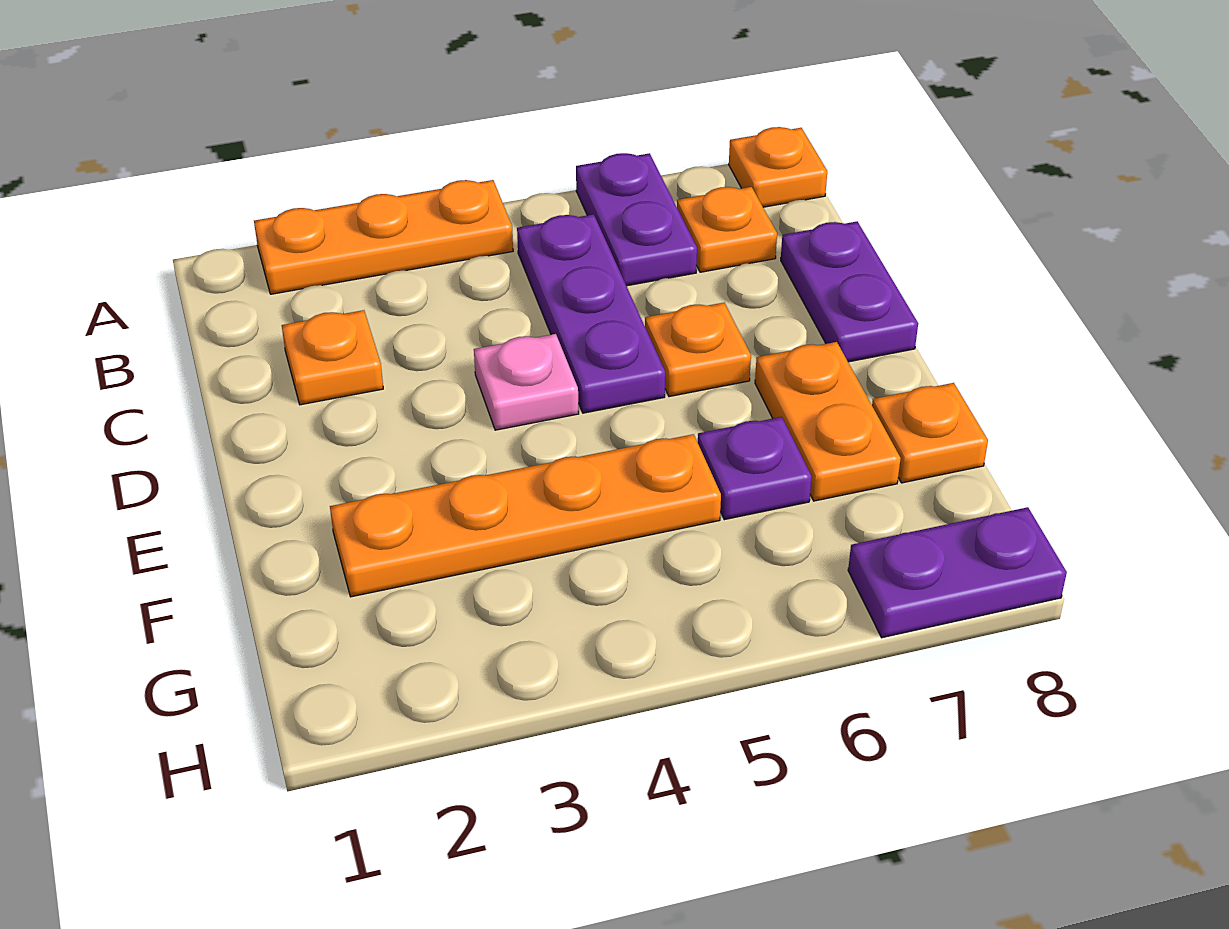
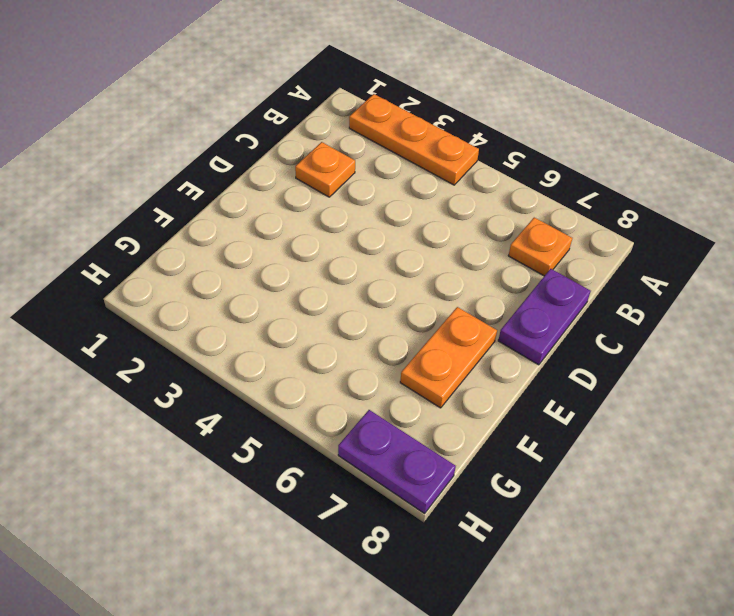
none -> purple plate A6:B6 level 1
none -> orange plate A8 level 1
none -> purple plate B5:D5 level 1

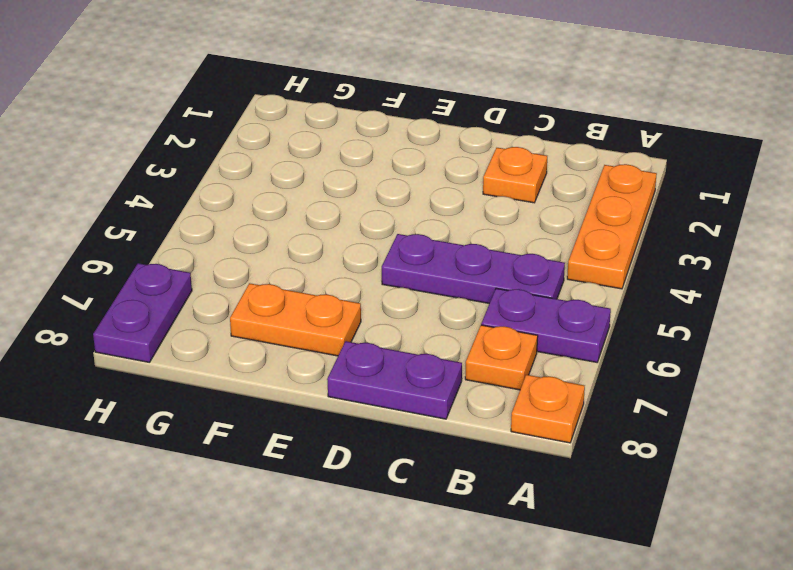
none -> pink plate D4 level 1
none -> orange plate D6 level 1
none -> orange plate F2:F5 level 1

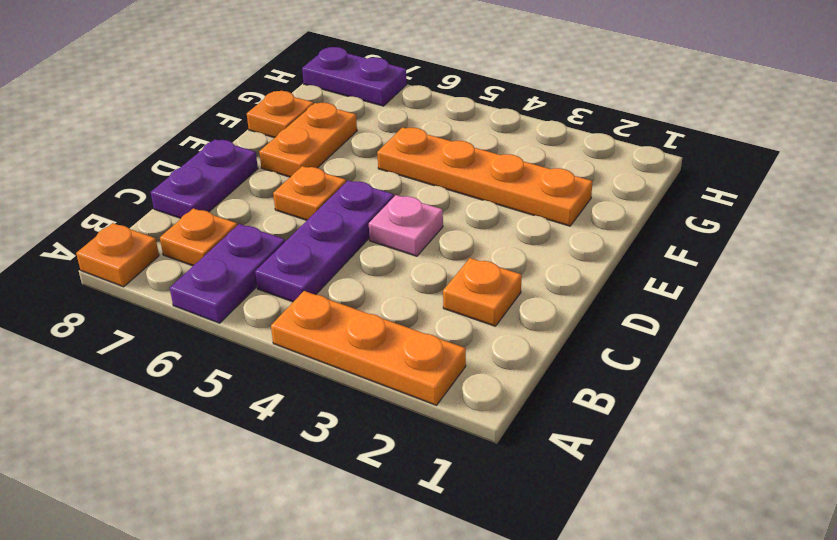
none -> purple plate F6 level 1

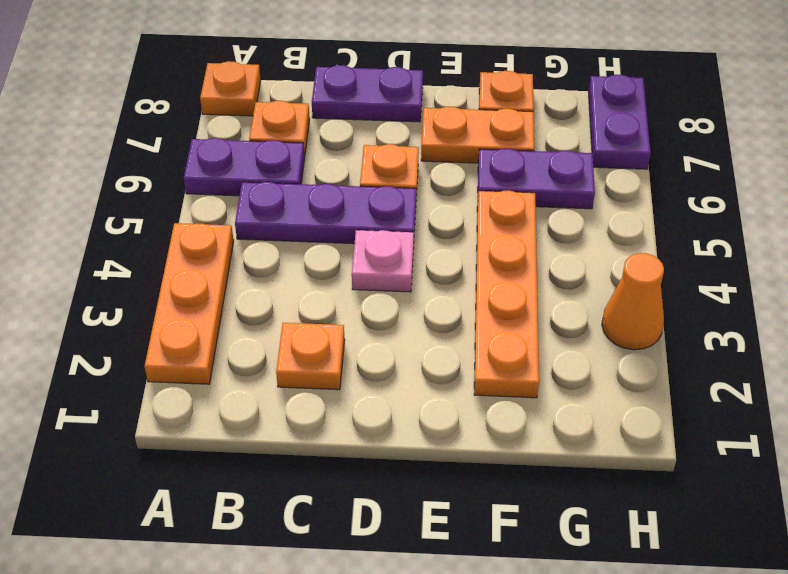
purple plate F6:G6 level 1 -> purple plate F6 level 1
orange cone H3 level 1 -> none

